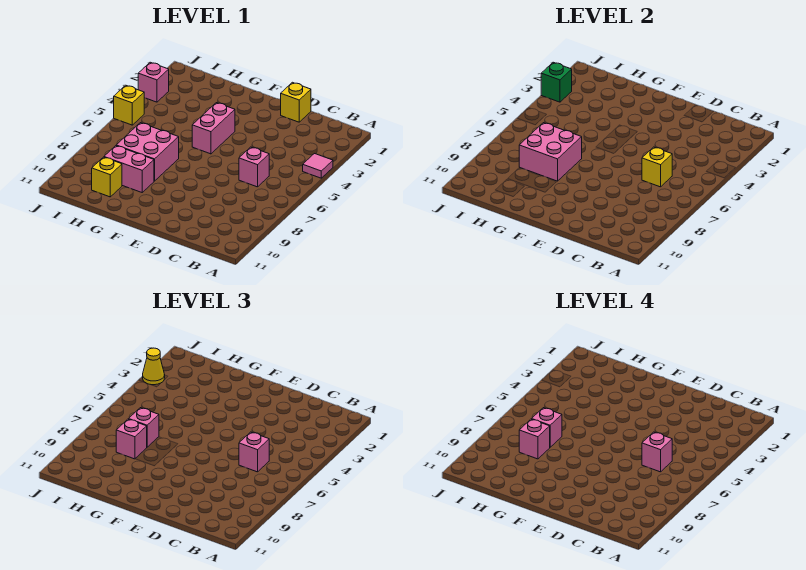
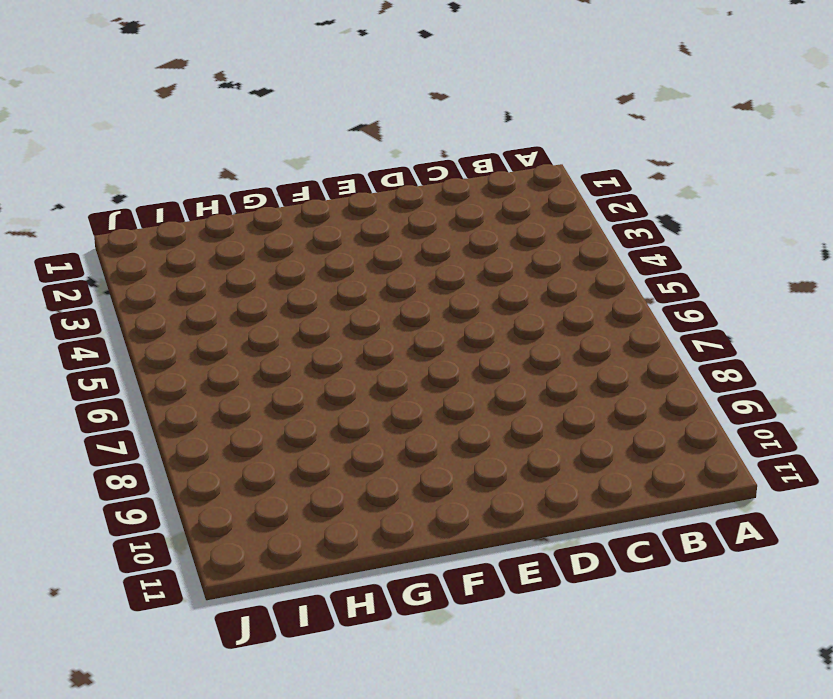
none -> pink tile A4 level 1
none -> pink brick C6 level 1
none -> yellow brick D1 level 1

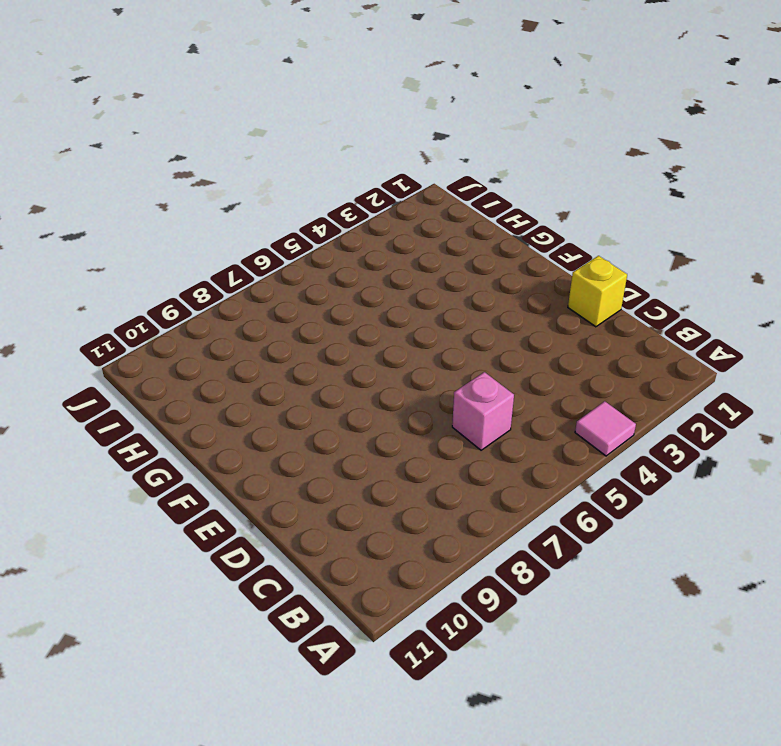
none -> pink brick F4:F5 level 1
none -> pink brick G7:H8 level 1
none -> pink brick G9:H9 level 1

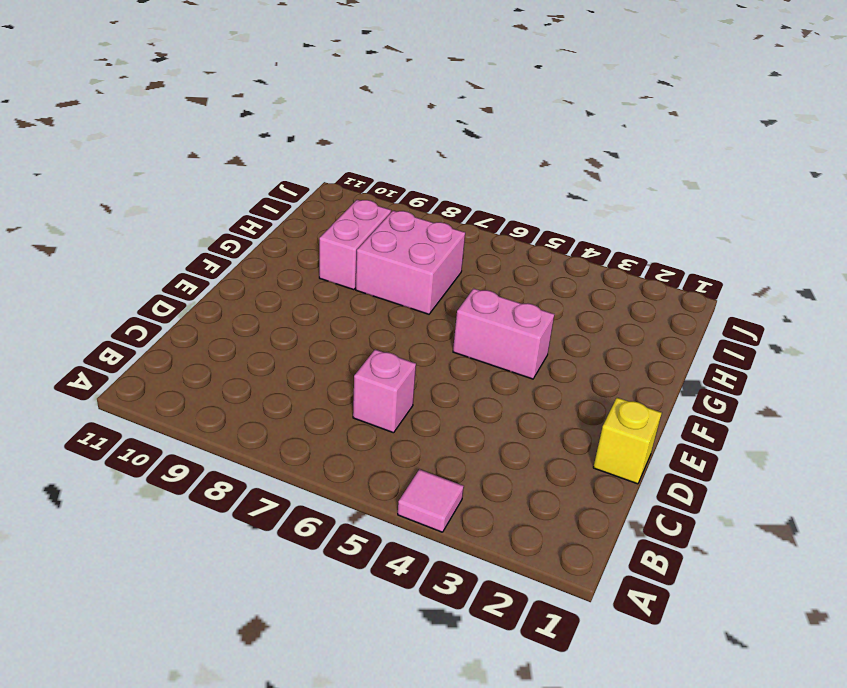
none -> yellow brick H10 level 1
none -> pink brick J3 level 1
none -> yellow brick J5 level 1

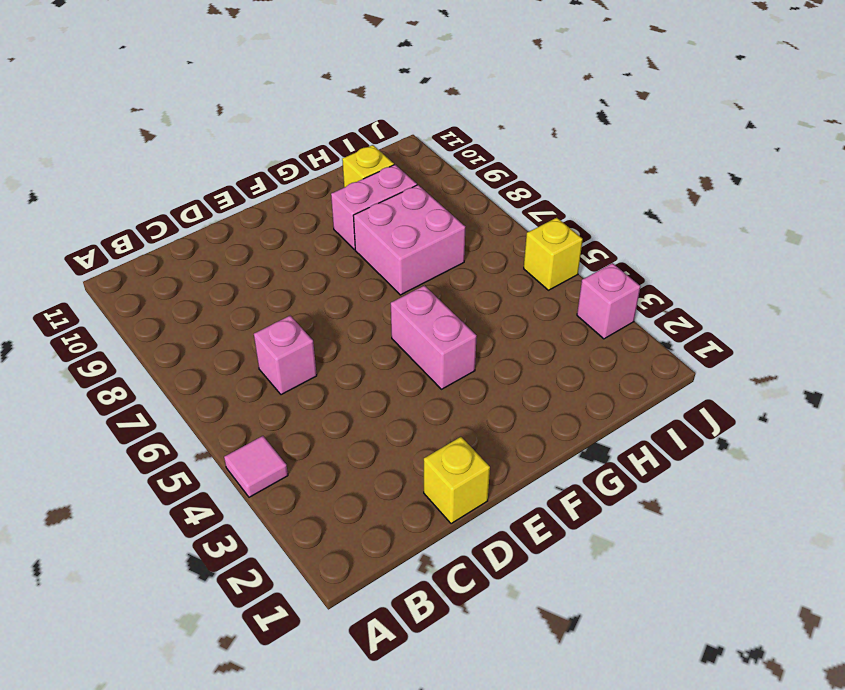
none -> yellow brick C6 level 2
none -> pink brick G7:H8 level 2
none -> green brick J3 level 2

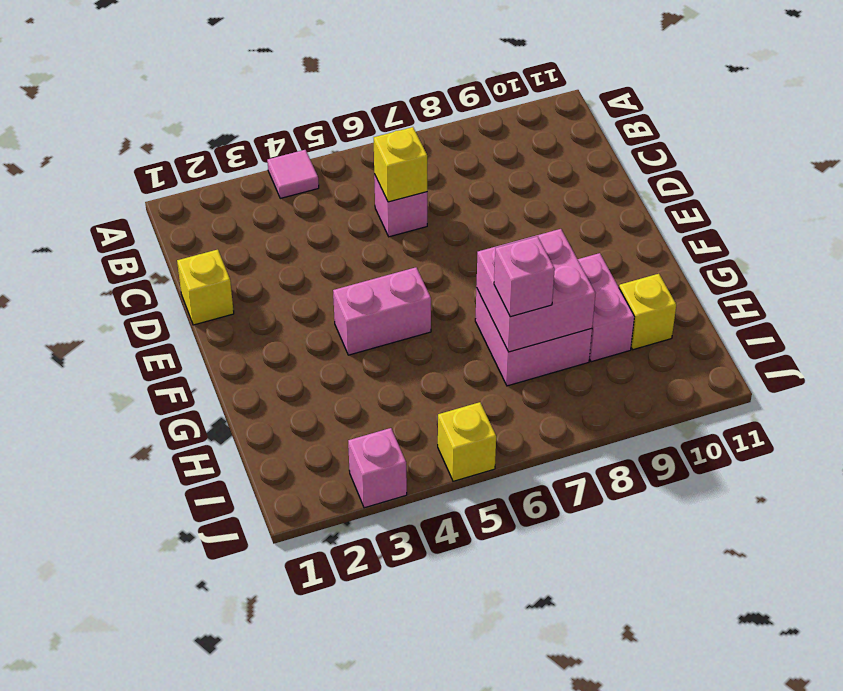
none -> green brick J3 level 2
none -> pink brick C6 level 3
none -> pink brick H8 level 3

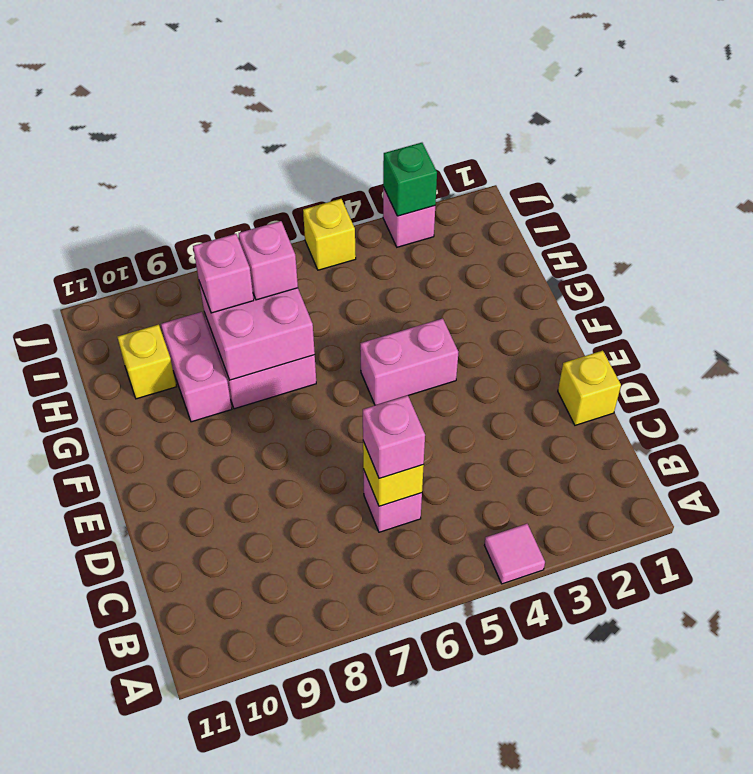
none -> yellow cone J3 level 3
none -> pink brick C6 level 4
none -> pink brick H7 level 4

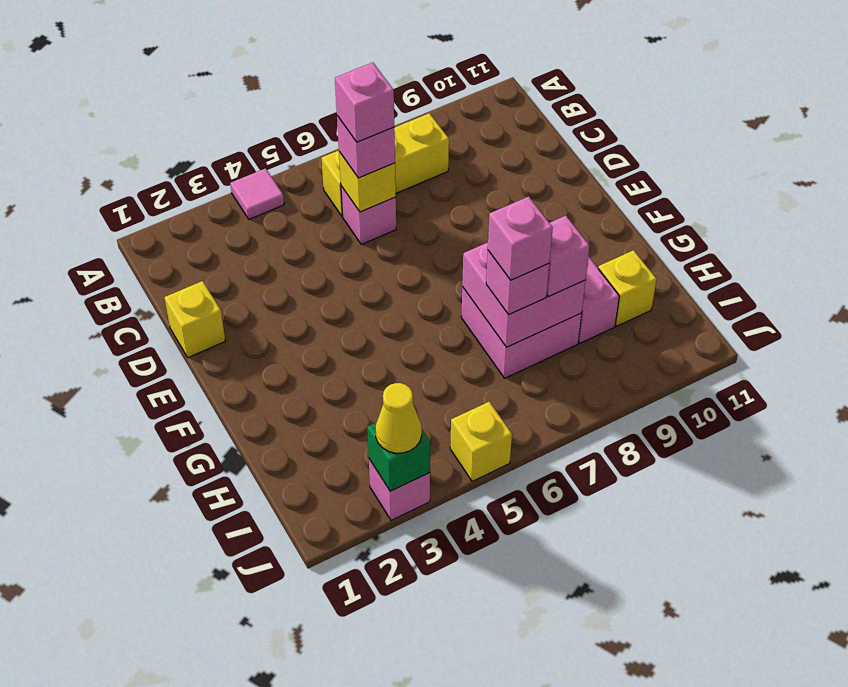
yellow brick B6:B8 level 1 -> none
none -> pink brick F4:F5 level 1
none -> pink brick H8 level 4

